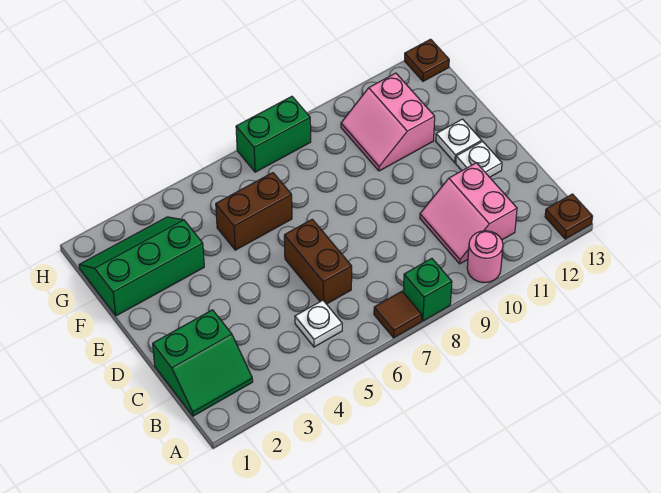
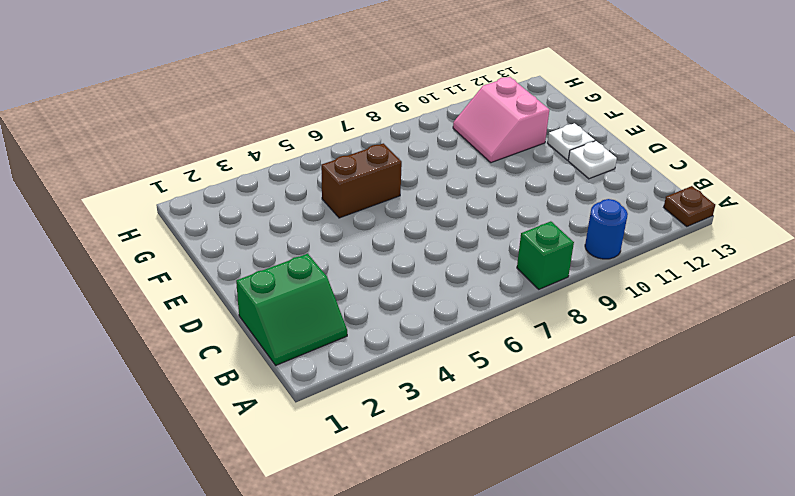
blue round brick A10 level 1 -> pink round brick A10 level 1
none -> brown tile A7 level 1
none -> white plate B5 level 1
none -> pink slope B10:C11 level 1 top 11

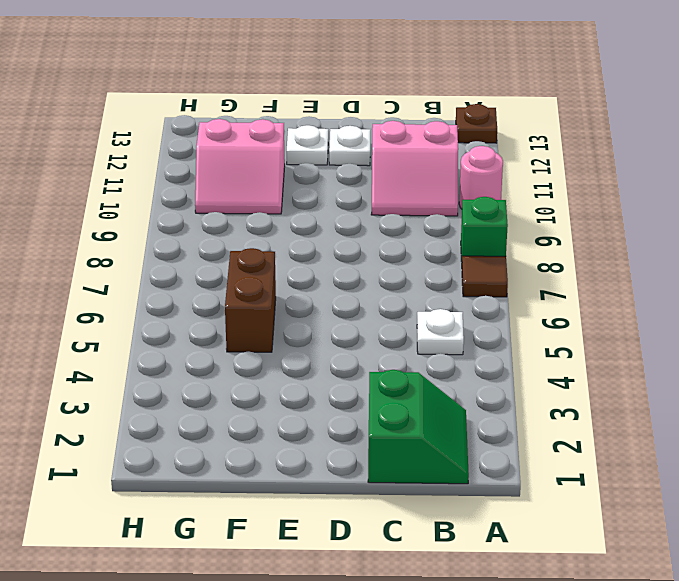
none -> brown brick C6:D6 level 1
none -> green slope F1:G3 level 1 top F
none -> green brick H7:H8 level 1

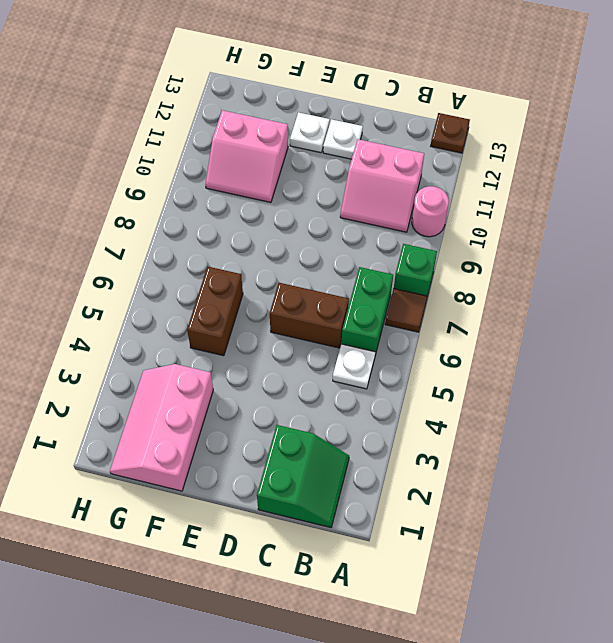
green brick B6:B7 level 1 -> green brick H7:H8 level 1
pink slope F1:G3 level 1 top F -> green slope F1:G3 level 1 top F
none -> brown plate H13 level 1

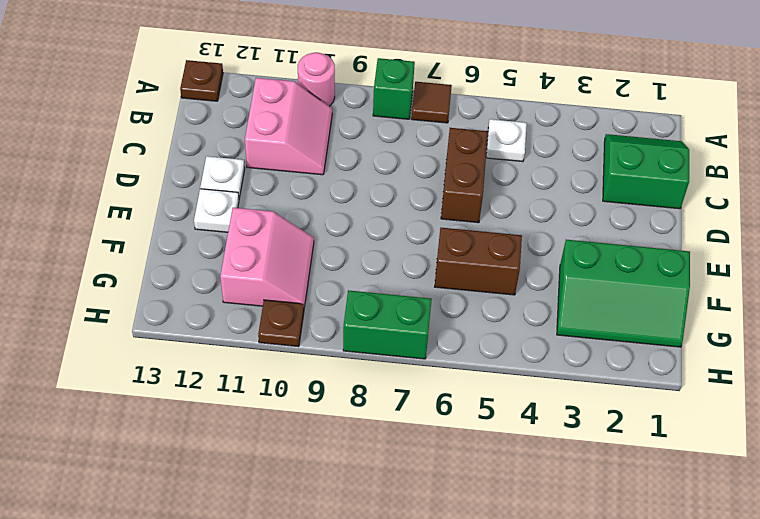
brown plate H10 level 1 -> brown plate H13 level 1

